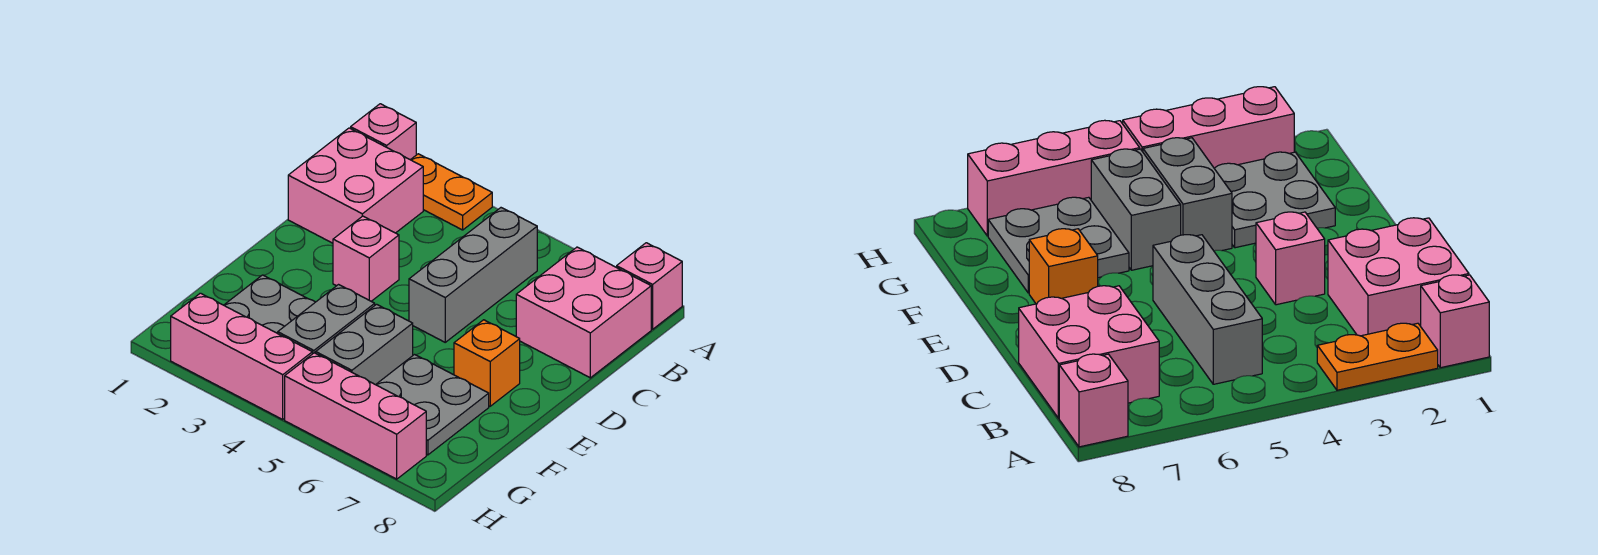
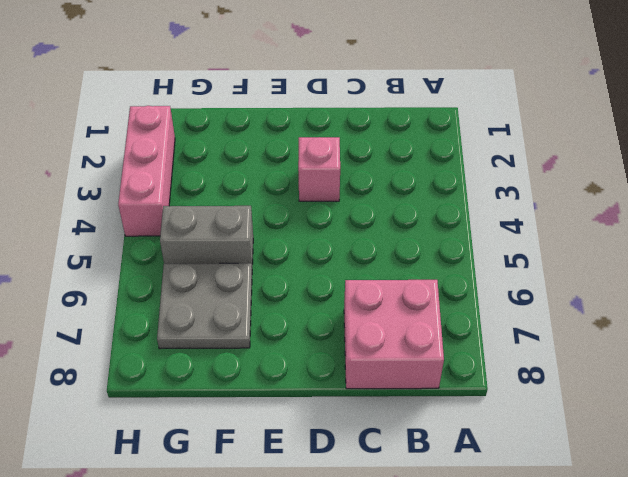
none -> pink brick A1 level 1
none -> orange plate A2:A3 level 1
none -> pink brick A8 level 1

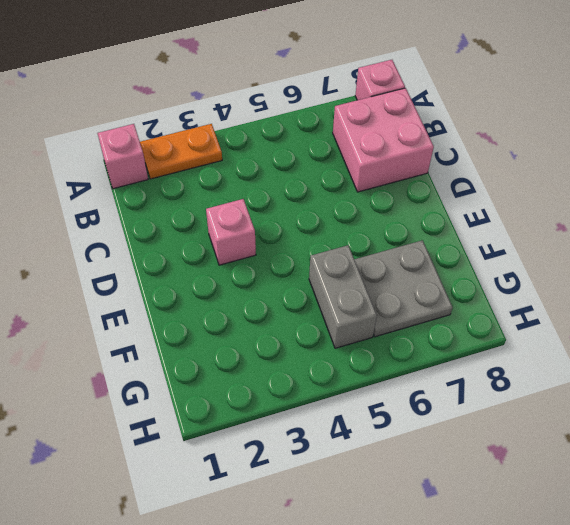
none -> pink brick B1:C2 level 1
none -> grey brick B5:D5 level 1
none -> orange brick E7 level 1

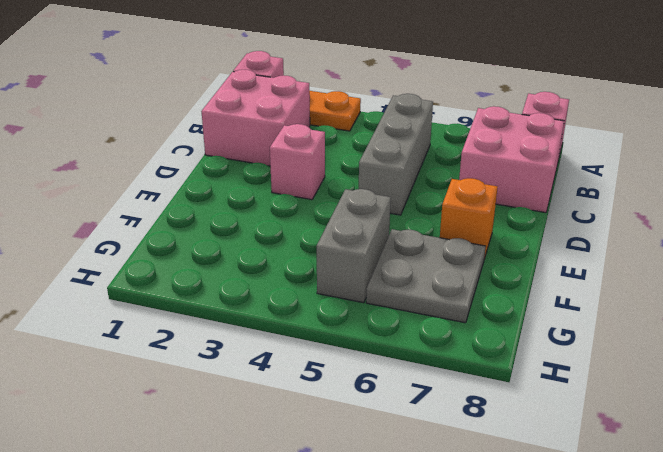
none -> grey plate F2:G3 level 1
none -> grey brick F4:G4 level 1
none -> pink brick H2:H4 level 1

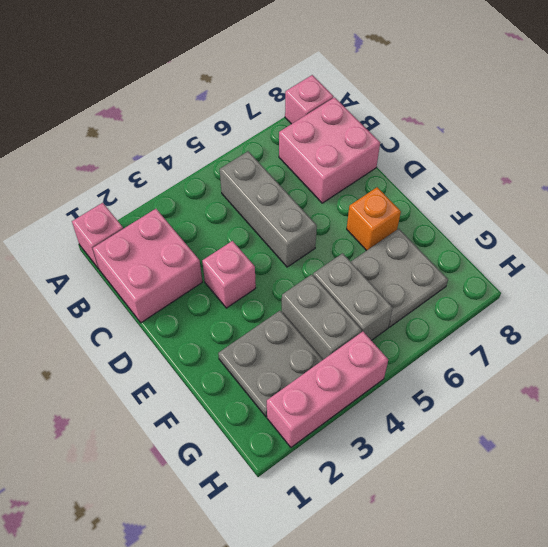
none -> orange plate A2:A3 level 1
none -> pink brick H5:H7 level 1

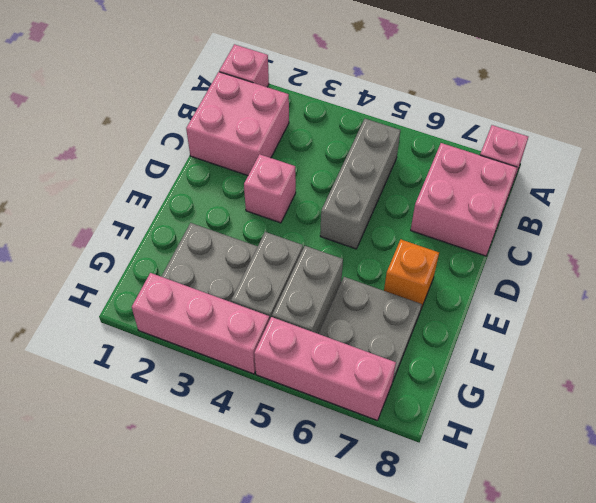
none -> orange plate A2:A3 level 1

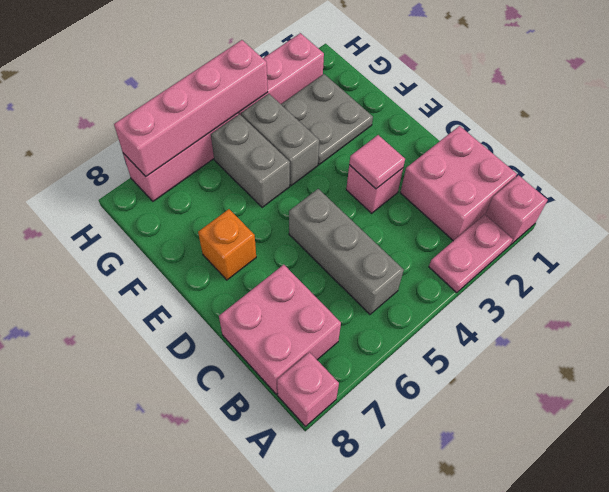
pink plate A2:A3 level 1 -> orange plate A2:A3 level 1
pink tile D3 level 2 -> none
pink brick H4:H7 level 2 -> none
none -> grey plate F6:G7 level 1

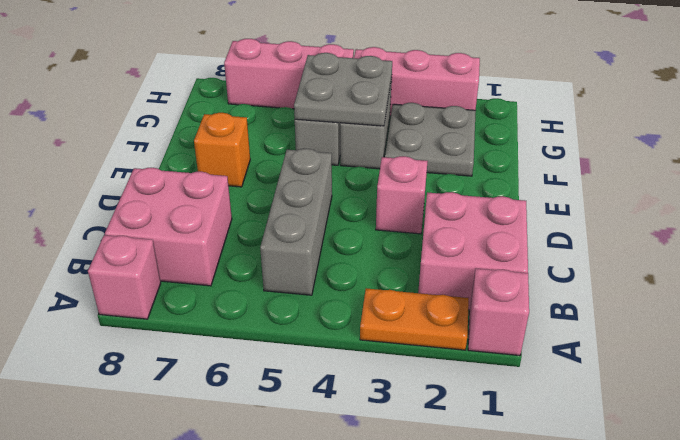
grey plate F4:G5 level 2 -> grey plate F6:G7 level 1

